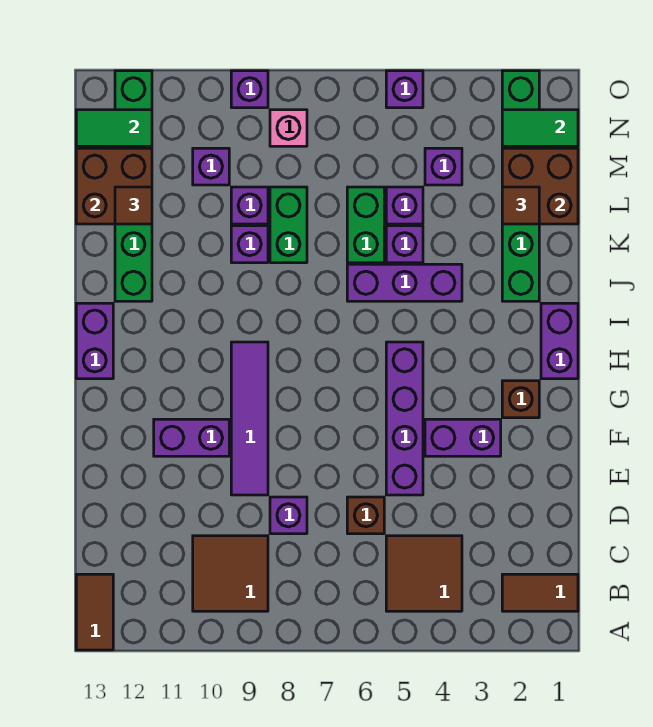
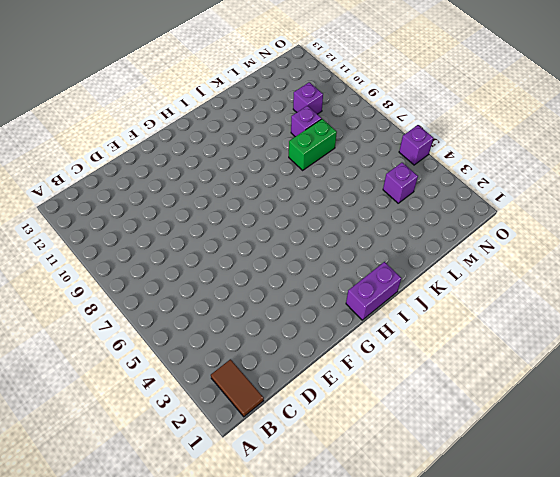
none -> brown tile A13:B13 level 1
none -> brown tile B4:C5 level 1
none -> brown tile B9:C10 level 1
none -> brown brick D6 level 1

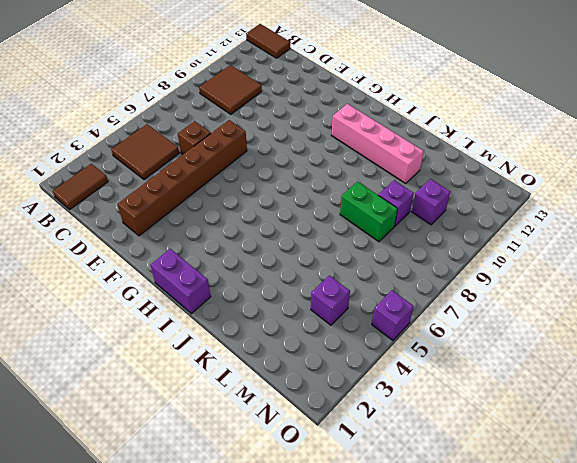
brown brick E2:E7 level 1 -> purple brick E5:H5 level 1
pink brick H11:K11 level 1 -> none
none -> purple brick D8 level 1
none -> purple tile E9:H9 level 1
none -> purple brick F3:F4 level 1
none -> purple brick F10:F11 level 1

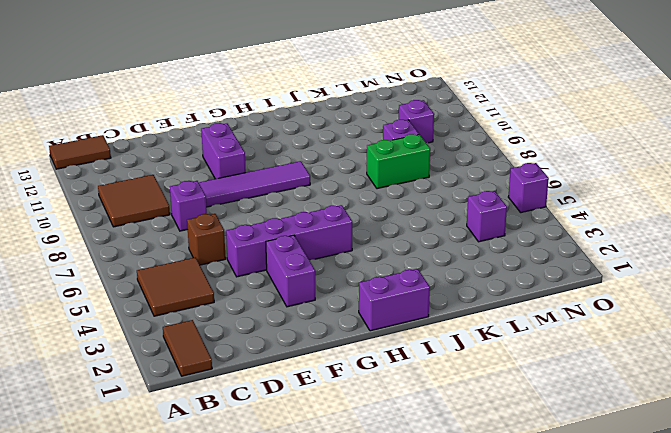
none -> brown brick G2 level 1
none -> purple brick H13:I13 level 1
none -> green brick J2:O2 level 1
none -> purple brick J4:J6 level 1

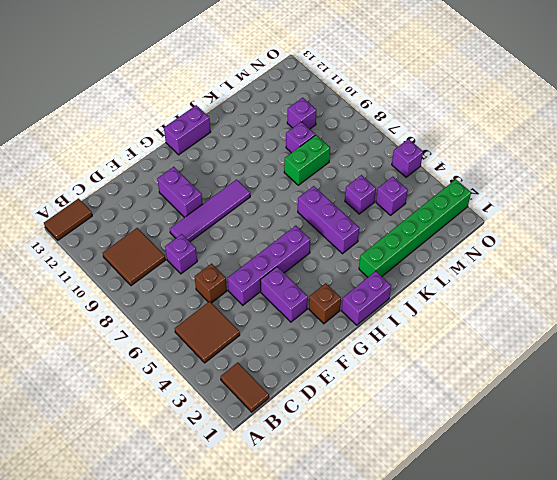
none -> green brick J12:O12 level 1
none -> purple brick K5 level 1
none -> green brick K6:L6 level 1
none -> purple brick K9 level 1

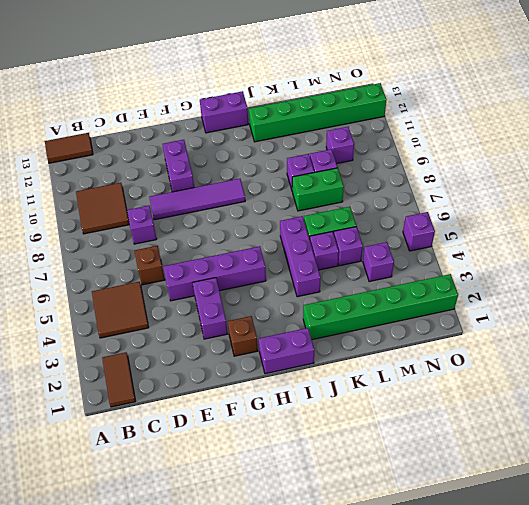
none -> pink brick N8 level 1
none -> purple brick O9 level 1
none -> brown brick L1:M2 level 2
none -> brown brick L12:M13 level 2

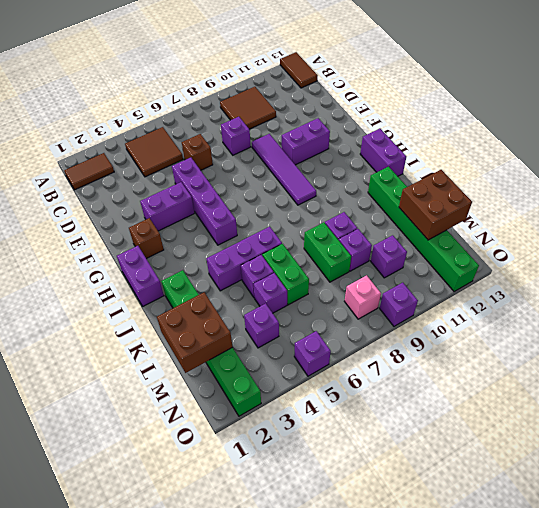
none -> green tile N1:N2 level 2
none -> green tile N12:N13 level 2
none -> brown tile L2 level 3
none -> brown tile L12 level 3

